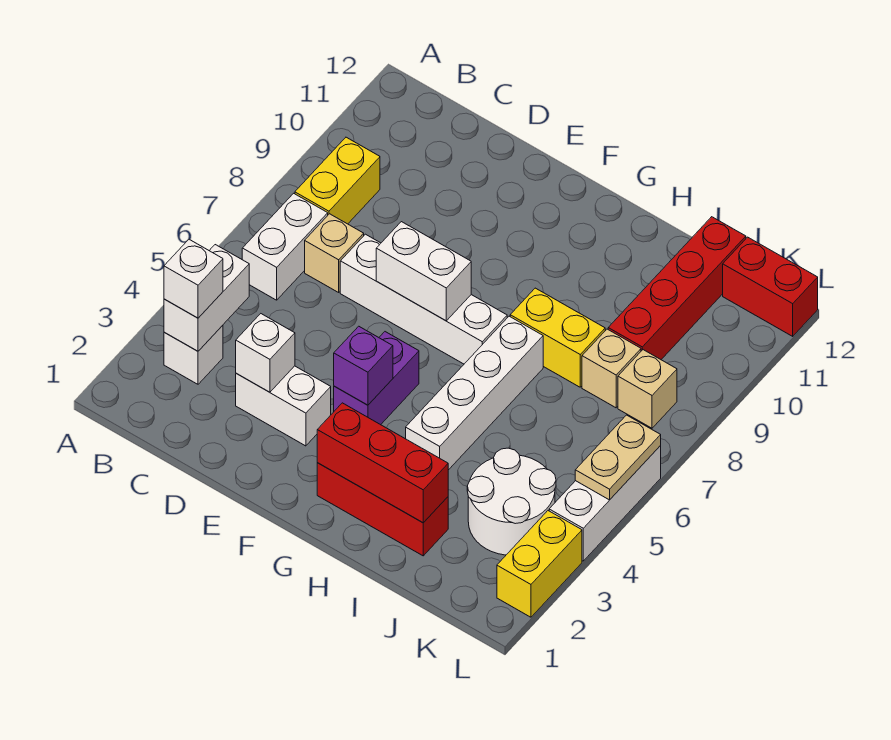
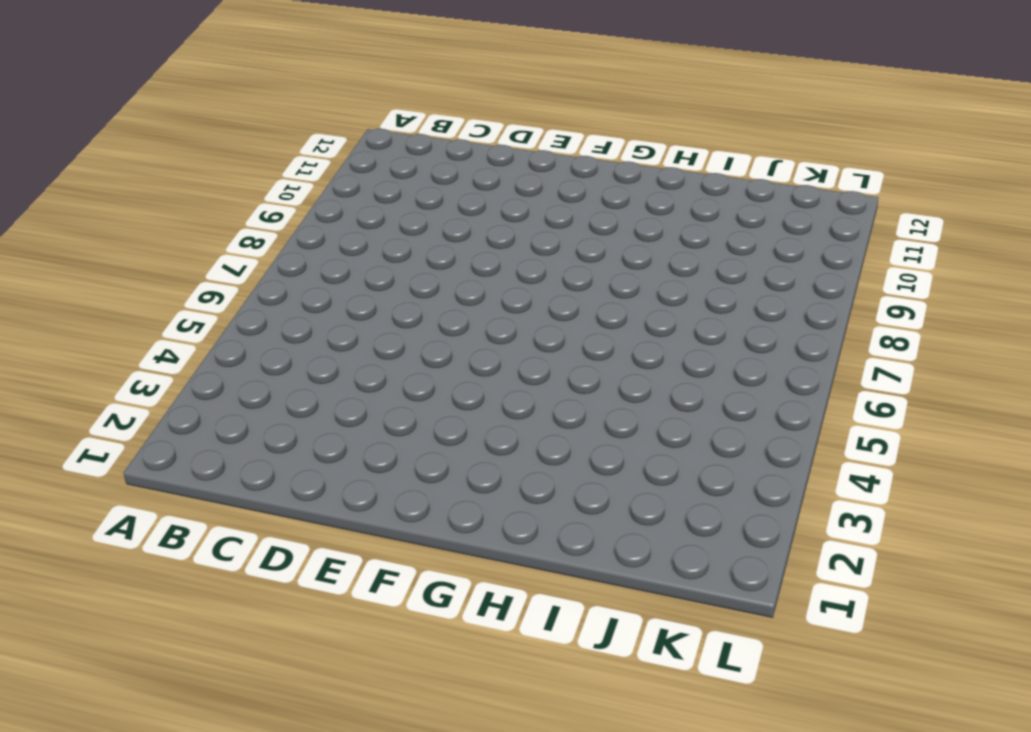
none -> white brick B3 level 1
none -> white brick B6:B7 level 1
none -> yellow brick B8:B9 level 1

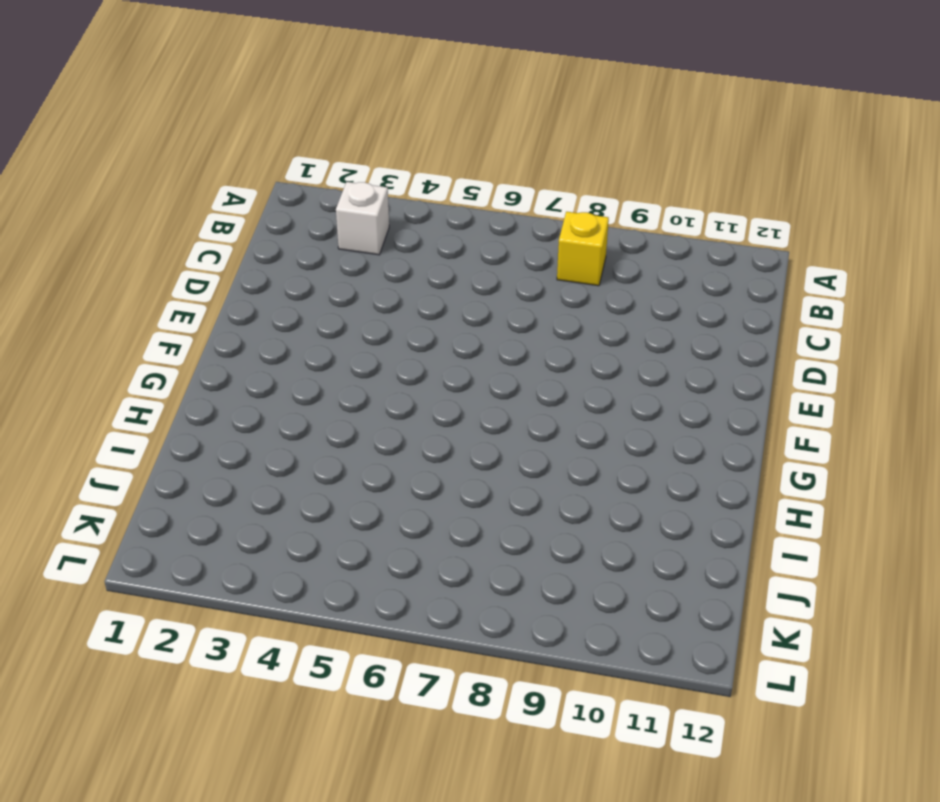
yellow brick B8 level 1 -> yellow brick B8:B9 level 1
none -> white brick B6:B7 level 1
none -> tan brick C7 level 1
none -> white brick D3:E3 level 1

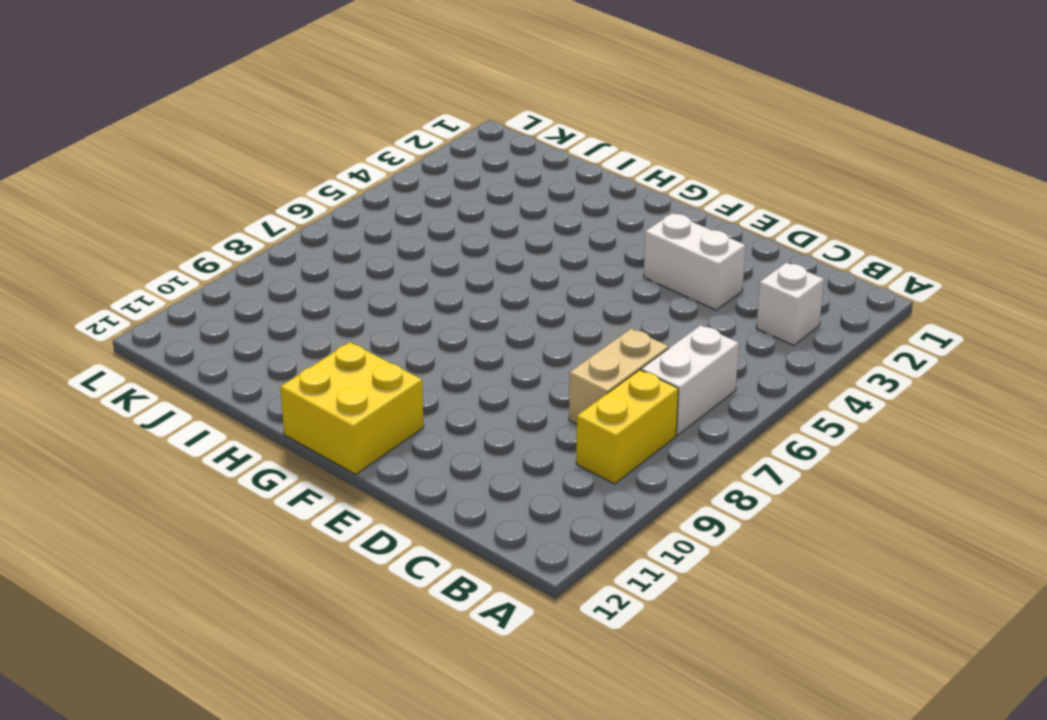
tan brick C7:C8 level 1 -> tan brick C7 level 1
yellow brick F11:G12 level 1 -> none
none -> white brick D7:G7 level 1
none -> purple brick F4:F5 level 1
none -> red brick G2:I2 level 1

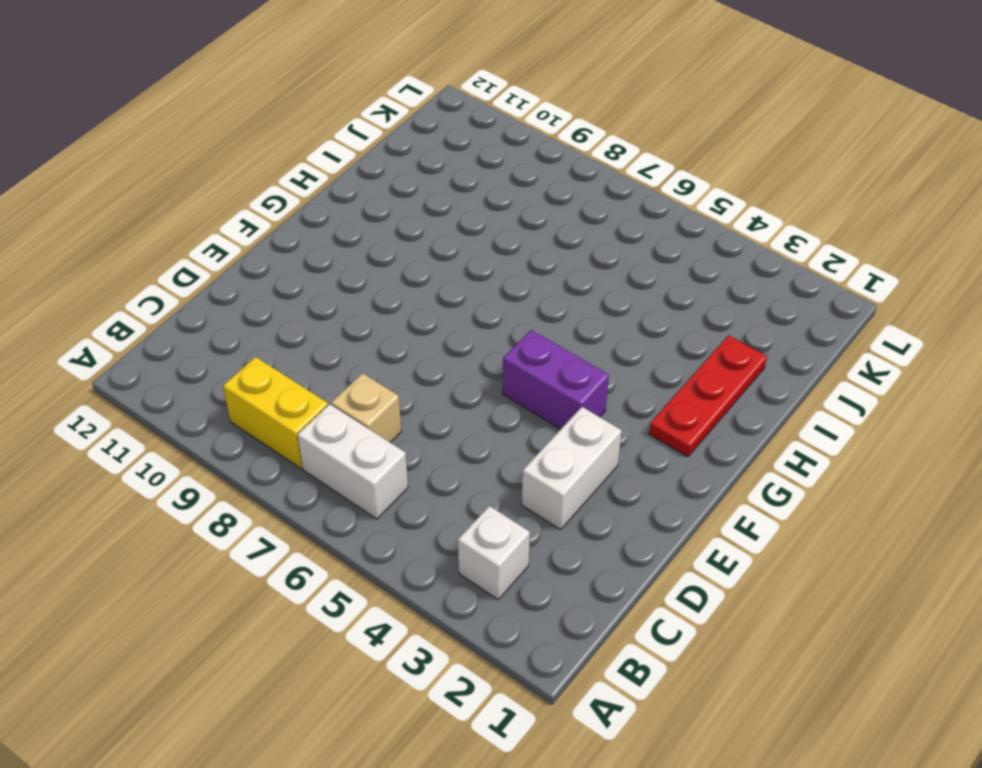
red plate G2:I2 level 1 -> red brick G2:I2 level 1
none -> white brick D7:G7 level 1
none -> white brick H4:H7 level 1
none -> yellow brick H8:I8 level 1

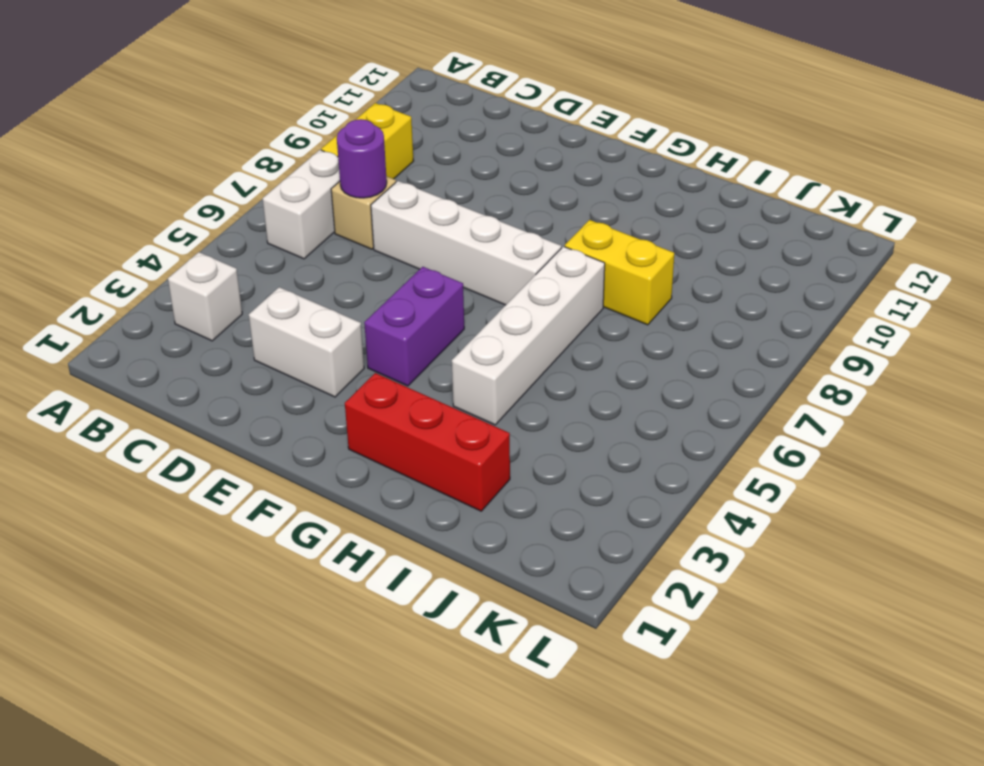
purple round brick C7 level 2 -> none
none -> white round brick J3:K4 level 1
none -> tan brick J8 level 1
none -> red brick J9:J12 level 1

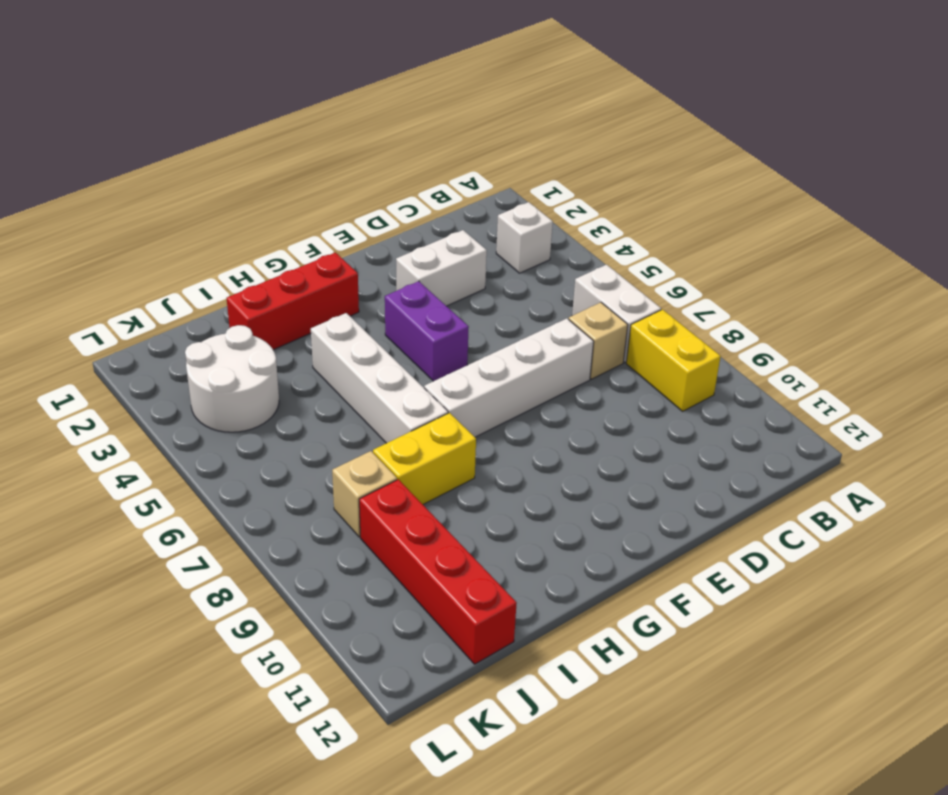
none -> tan brick K8 level 1
none -> red brick K12:L12 level 1
none -> yellow brick L2:L3 level 1

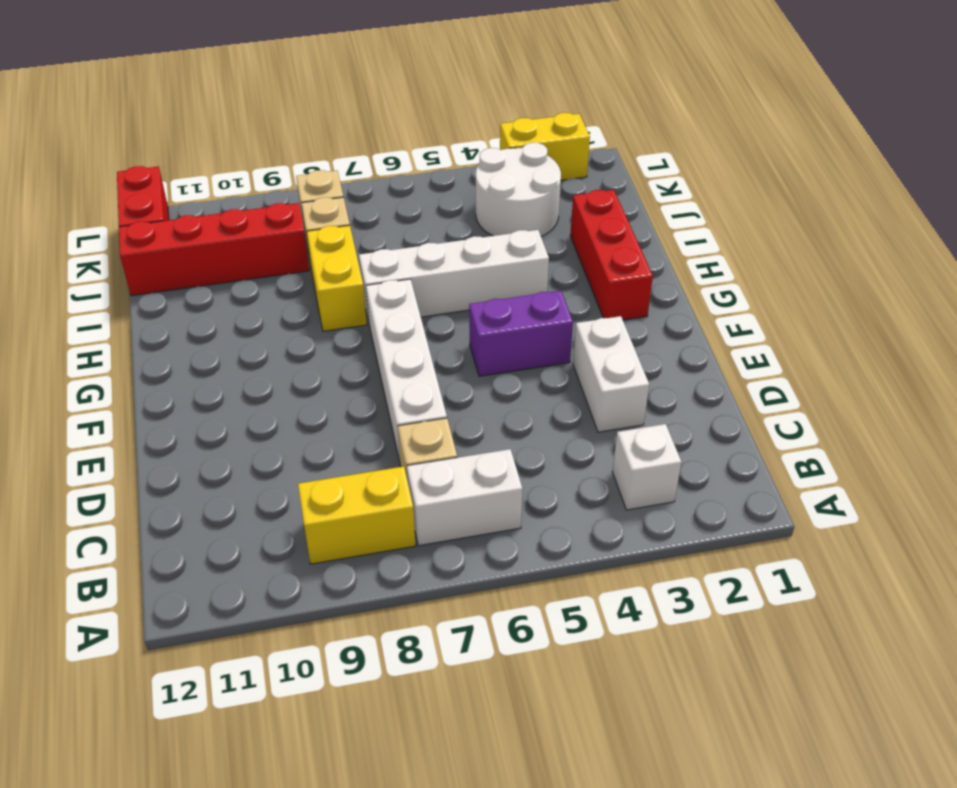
none -> white brick L4:L6 level 1
none -> white brick B3:B4 level 2
none -> white brick D3 level 2

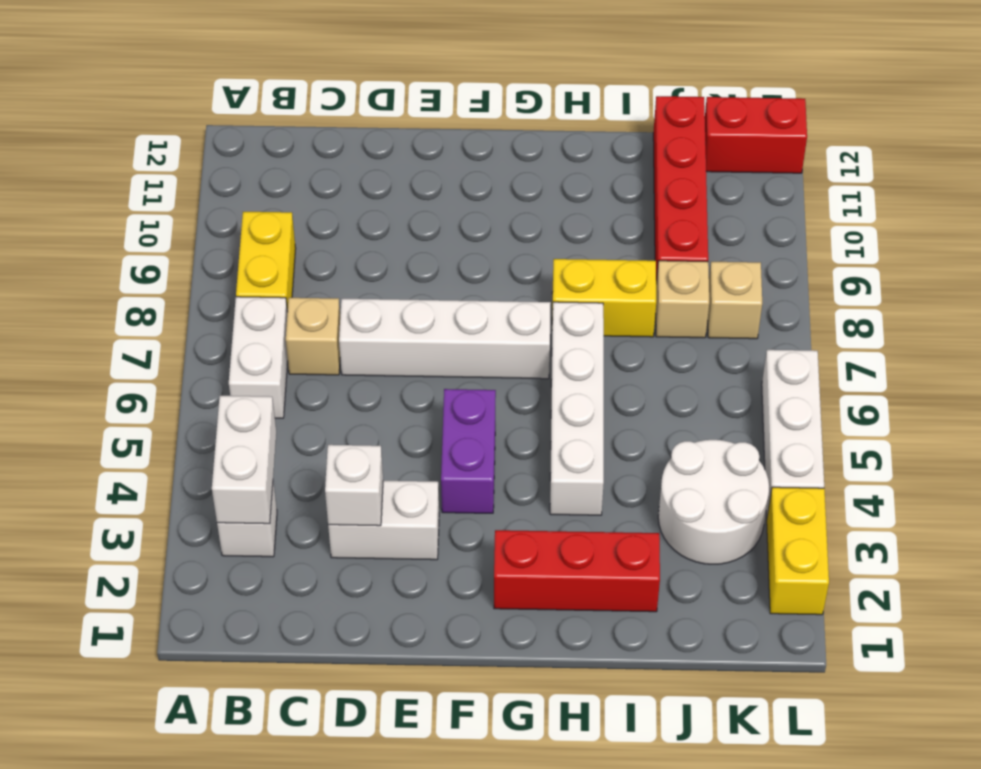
none -> white brick E7:F7 level 2
none -> purple brick F4 level 2
none -> red brick G2:I2 level 2

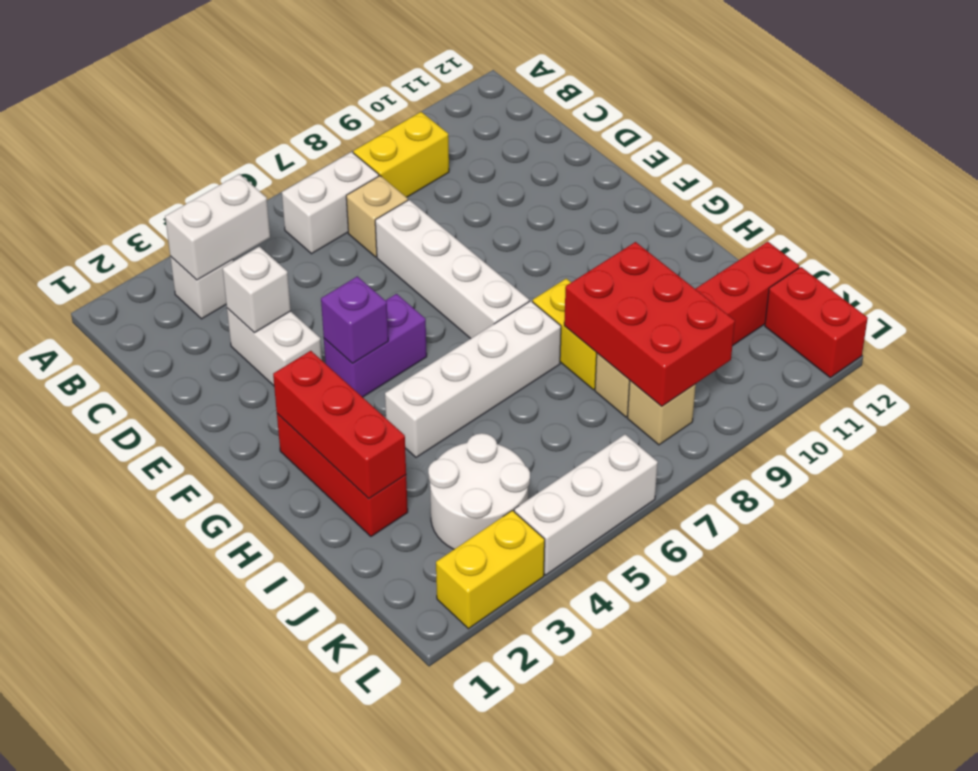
red brick I8:K9 level 2 -> none
none -> white brick E7:F7 level 2
none -> tan plate L5:L6 level 2
none -> white brick B3 level 3

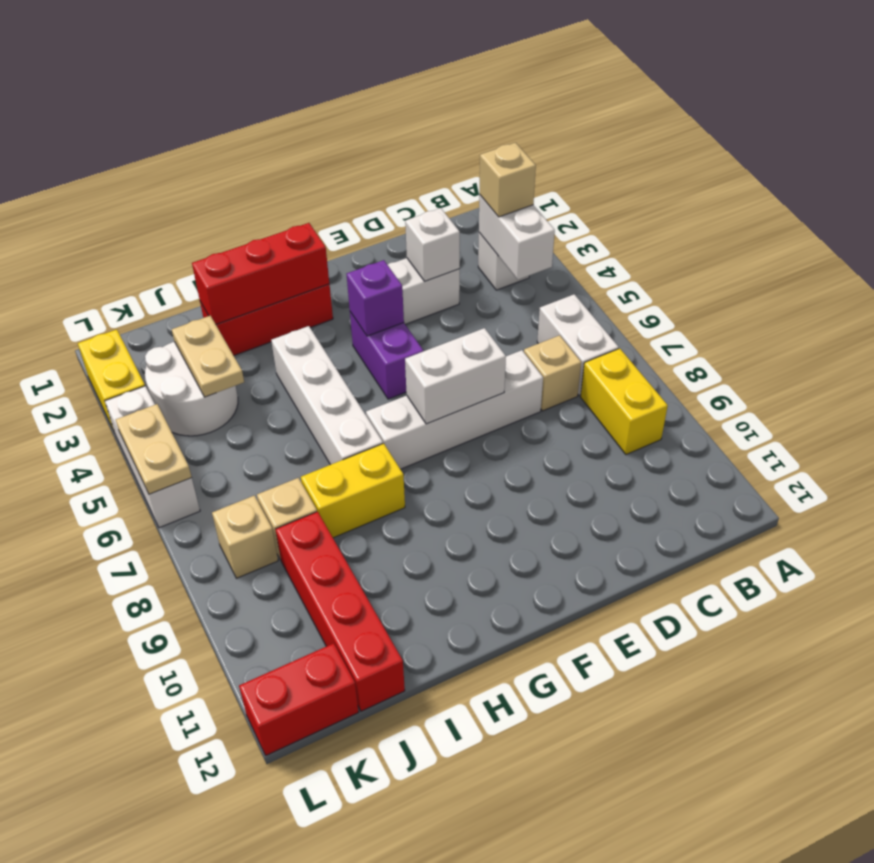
tan brick B3 level 3 -> white brick B3 level 3
tan plate J3:J4 level 2 -> none

